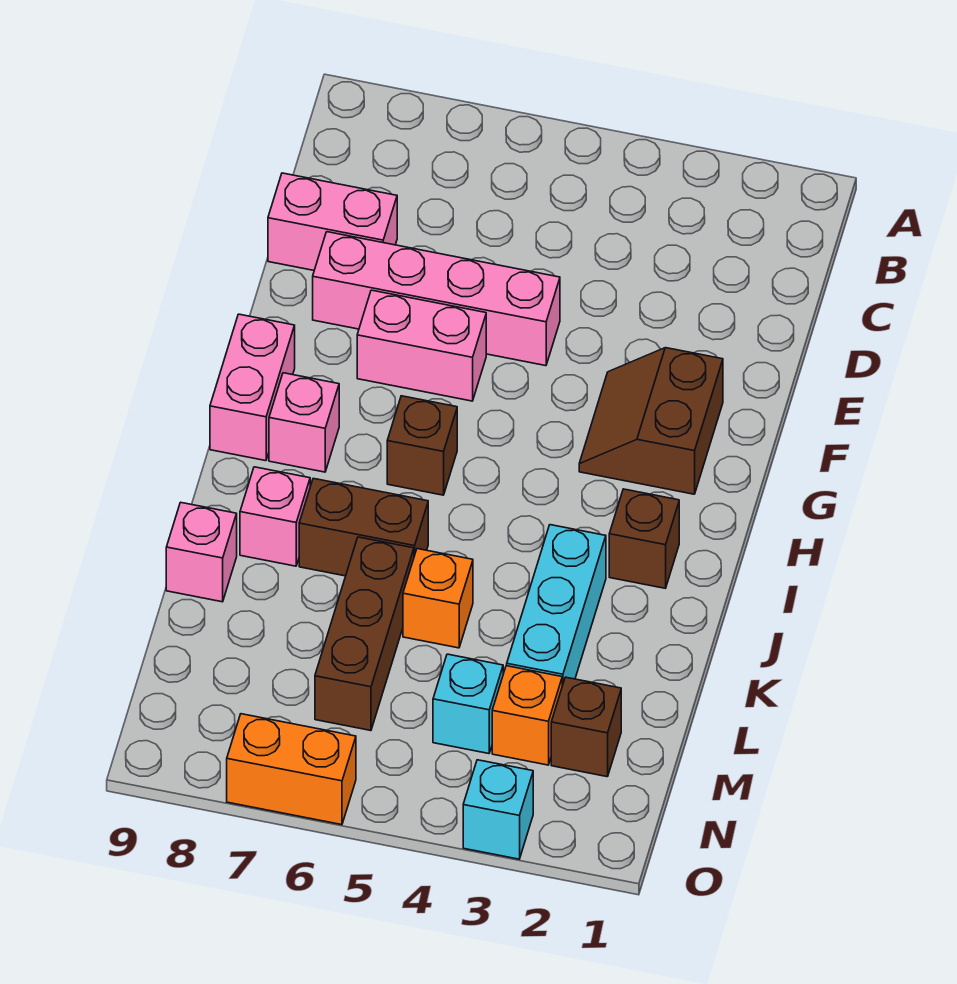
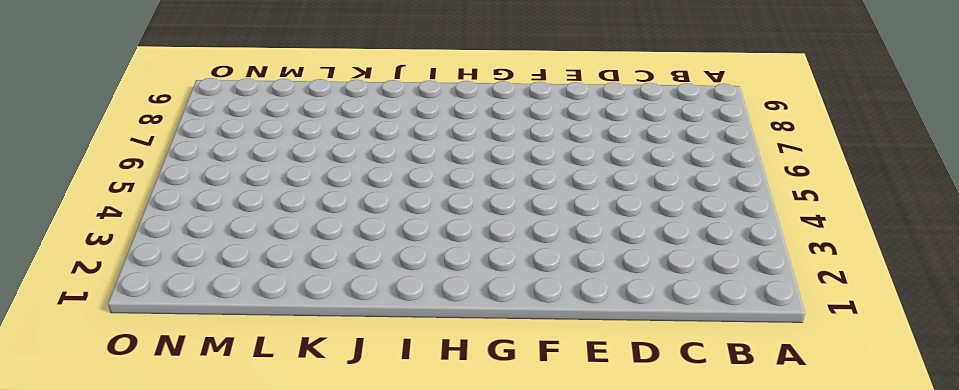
none -> pink brick D8:D9 level 1
none -> pink brick E5:E8 level 1
none -> brown slope F2:G3 level 1 top 2

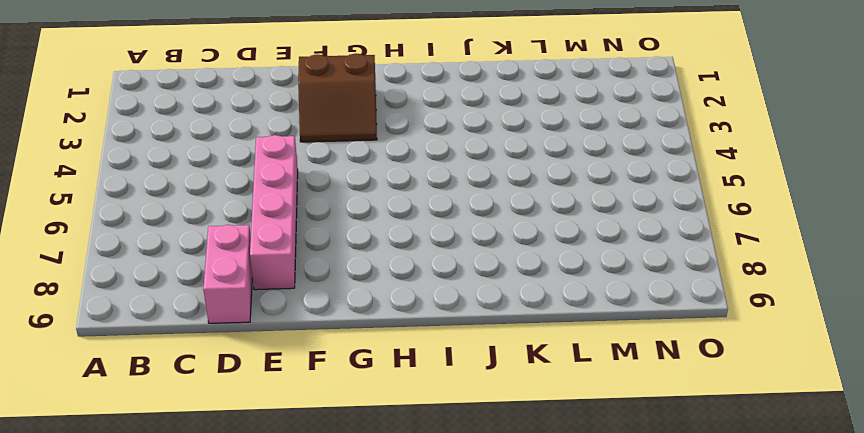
none -> pink brick F6:F7 level 1
none -> pink brick G9:H9 level 1
none -> brown brick H6 level 1

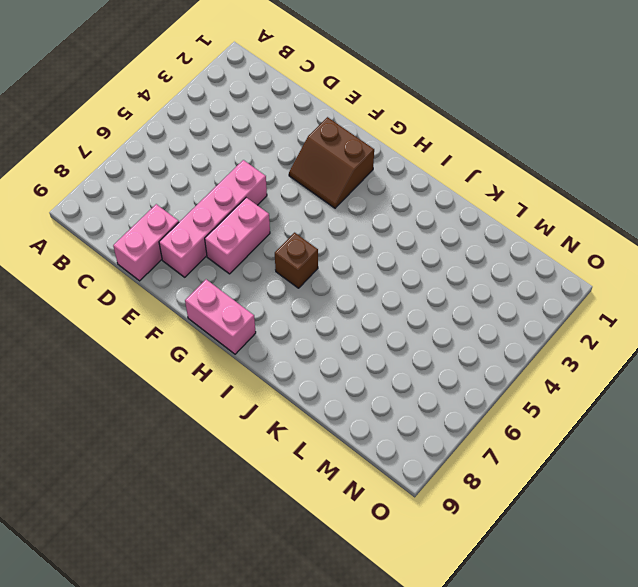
none -> pink brick H8 level 1
none -> brown brick I2 level 1
none -> cyan brick J3:L3 level 1

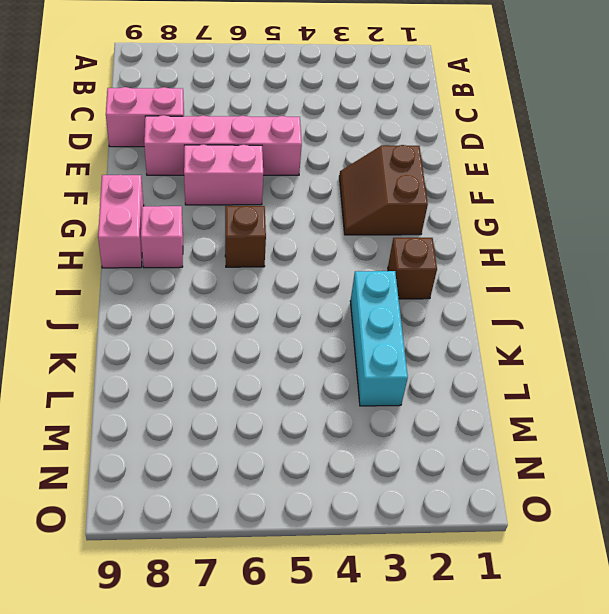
none -> brown brick J6:J7 level 1
none -> pink brick J8 level 1
none -> orange brick K5 level 1

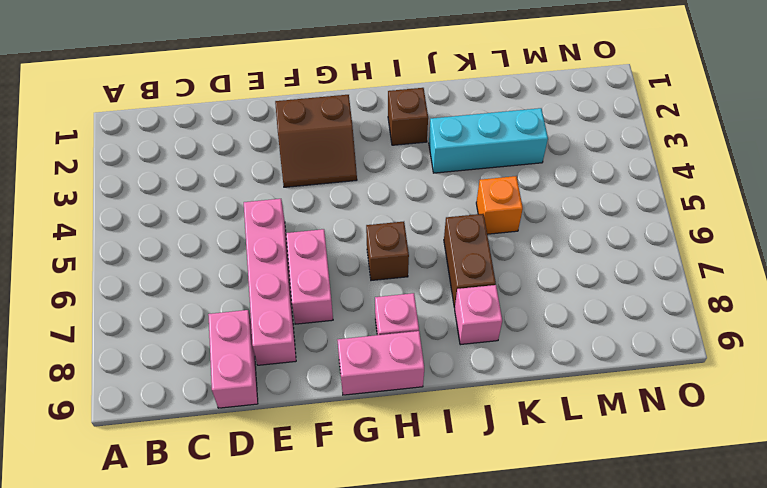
none -> brown brick K6:M6 level 1
none -> pink brick K9 level 1
none -> brown brick M2 level 1

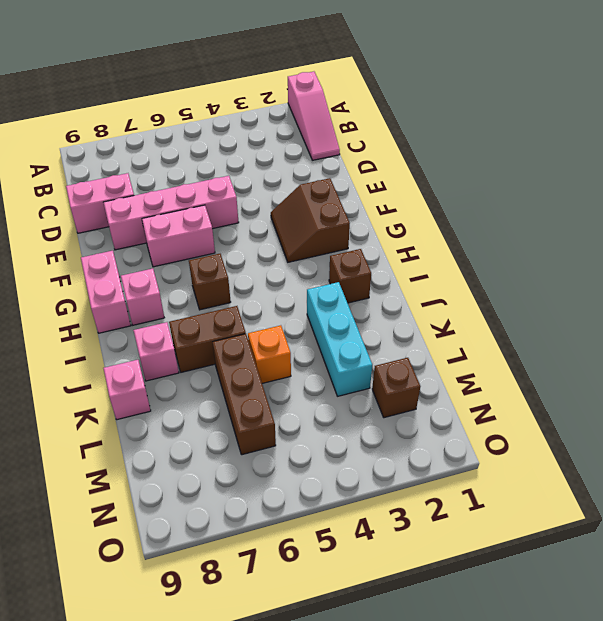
pink slope A1:C1 level 1 top A -> none
none -> orange brick M3 level 1
none -> cyan brick M4 level 1
none -> cyan brick O3 level 1

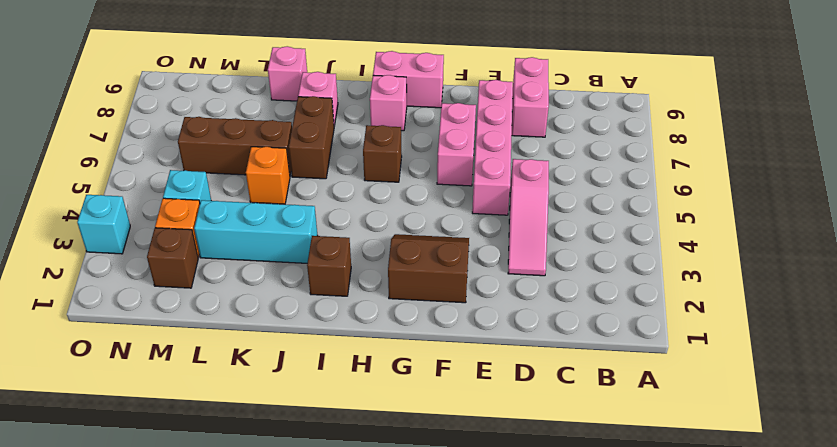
pink slope D3:D5 level 1 top 5 -> none
none -> orange brick O6:O7 level 1

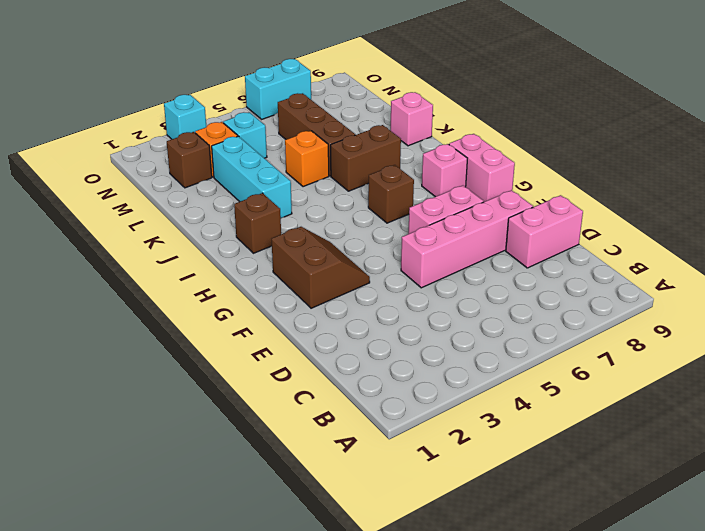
cyan brick O6:O7 level 1 -> orange brick O6:O7 level 1
none -> pink brick J8 level 1

